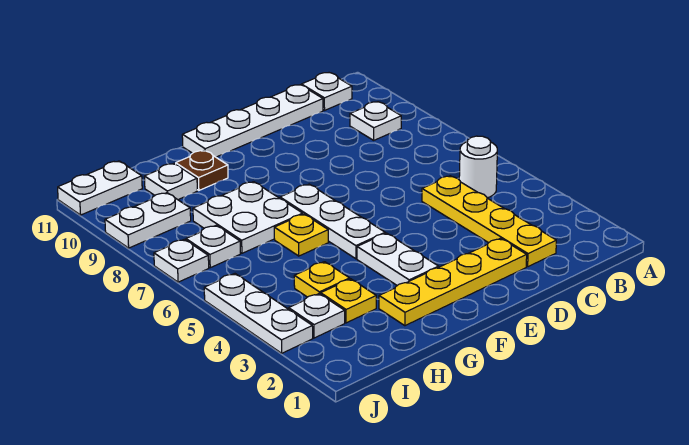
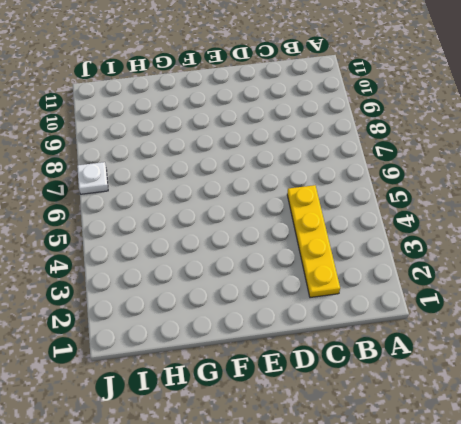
none -> white round brick B5 level 1
none -> white plate B9 level 1
none -> white plate B11 level 1

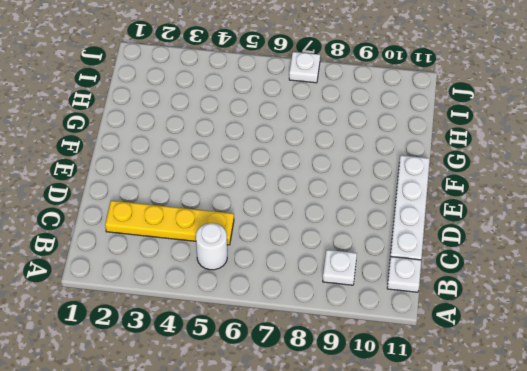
none -> yellow plate D2:G2 level 1
none -> white plate F3:F4 level 1
none -> white plate F5:F7 level 1

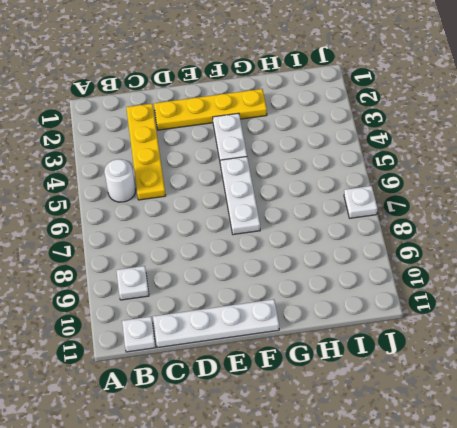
none -> yellow plate G6 level 1
none -> white plate G7:H8 level 1
none -> brown plate G10 level 1

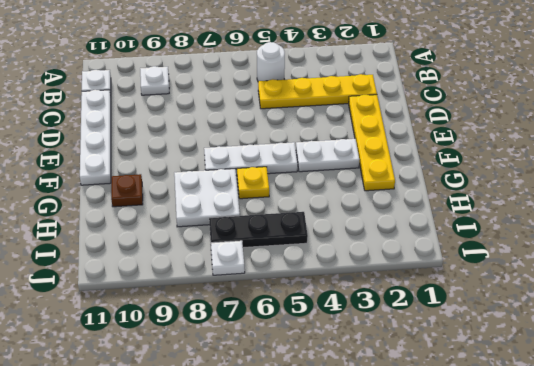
black plate I5:I7 level 1 -> white plate I7 level 1
none -> yellow plate H3 level 1
none -> yellow plate H4 level 1
none -> white plate H10 level 1

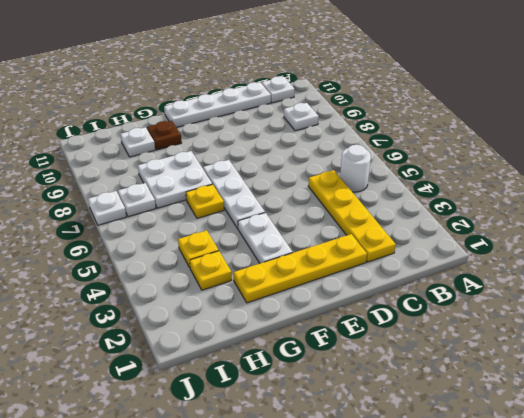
none -> white plate I3 level 1
none -> white plate I9:J9 level 1
none -> white plate I11:J11 level 1

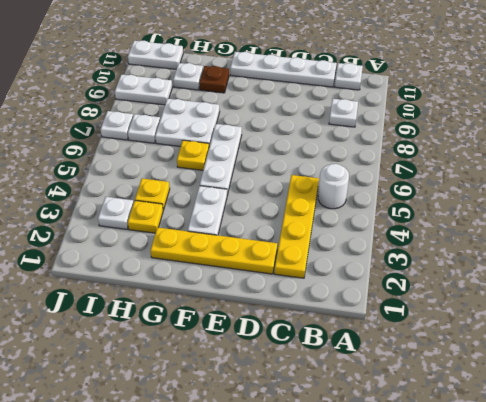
none -> white plate J3:J5 level 1

